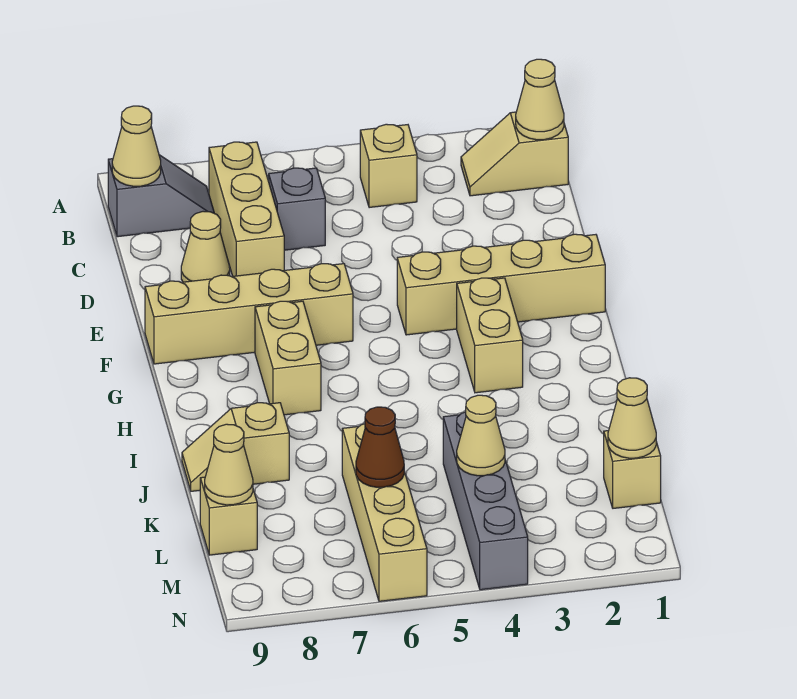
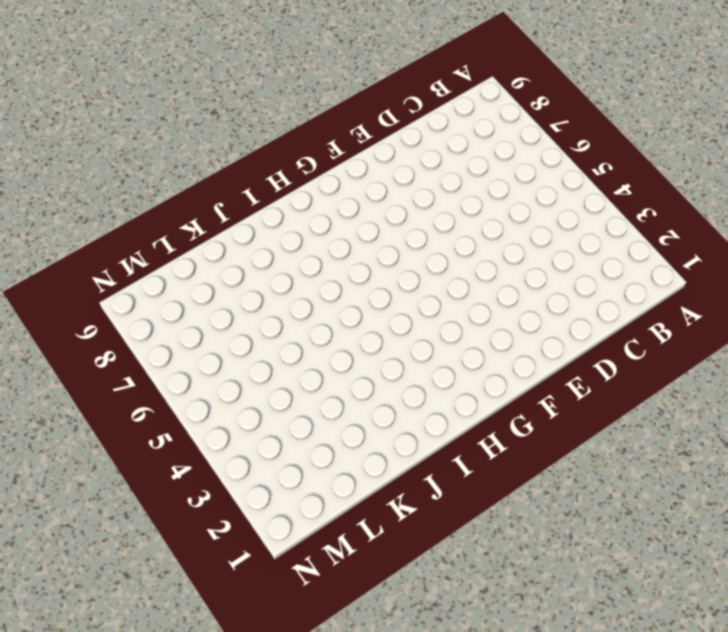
none -> tan slope B1:B2 level 1 top 1
none -> tan brick B4 level 1
none -> tan brick B7:D7 level 1

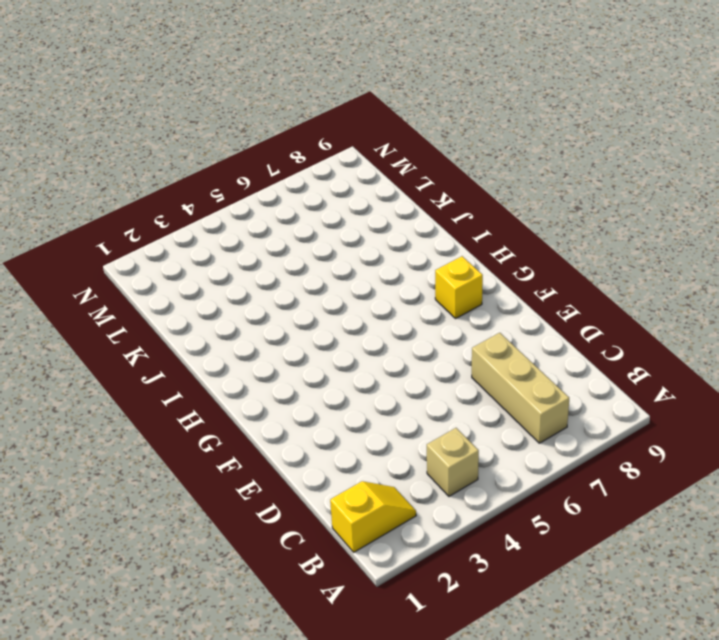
yellow slope B1:B2 level 1 top 1 -> tan slope B1:B2 level 1 top 1
yellow brick G8 level 1 -> none
none -> grey slope B8:B9 level 1 top 9
none -> grey brick C6 level 1
none -> tan cone D8 level 1

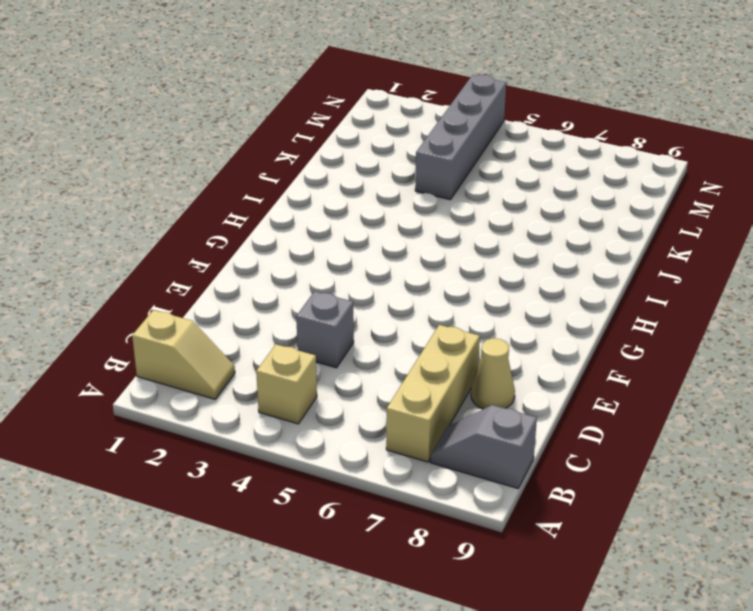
grey brick D4 level 1 -> grey brick C6 level 1
none -> tan brick F1:F4 level 1
none -> tan brick F6:F9 level 1
none -> tan brick G3:H3 level 1

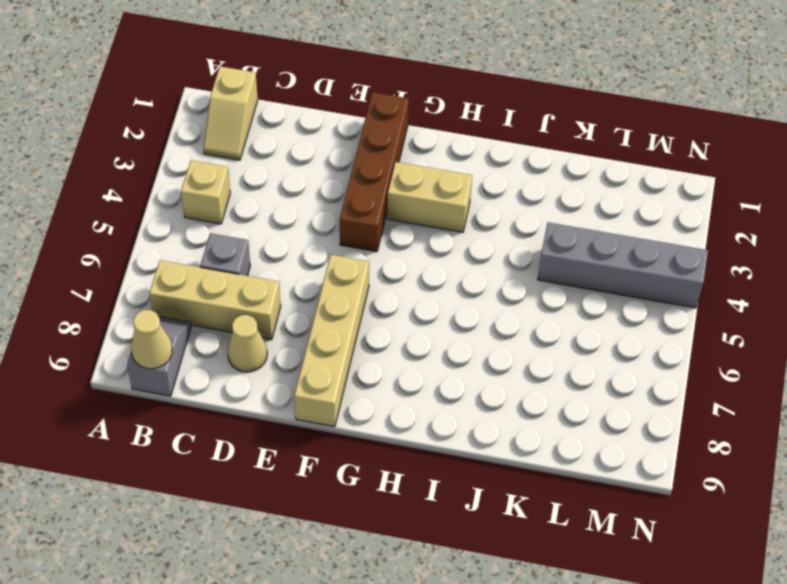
brown brick F1:F4 level 1 -> tan brick F1:F4 level 1
none -> tan brick G7:H7 level 1
none -> tan slope J8:J9 level 1 top 8
none -> tan brick K6:N6 level 1

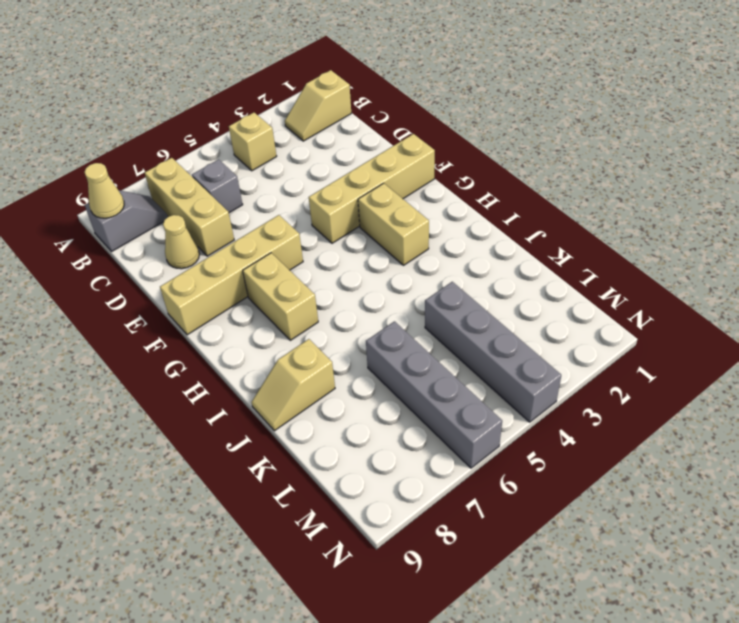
grey brick K6:N6 level 1 -> tan brick K6:N6 level 1
none -> tan brick L1 level 1
none -> tan brick L9 level 1
none -> tan cone B1 level 2

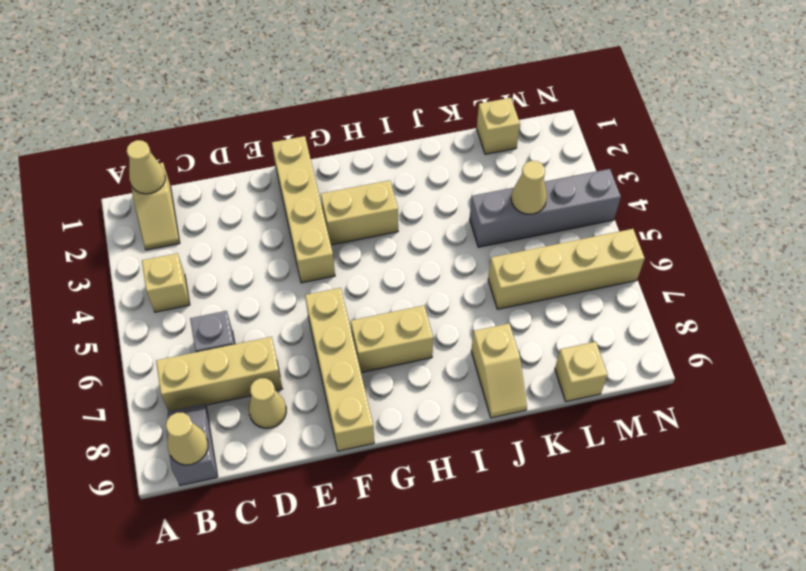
none -> tan cone L1 level 2
none -> brown cone L6 level 2
none -> tan cone L9 level 2

